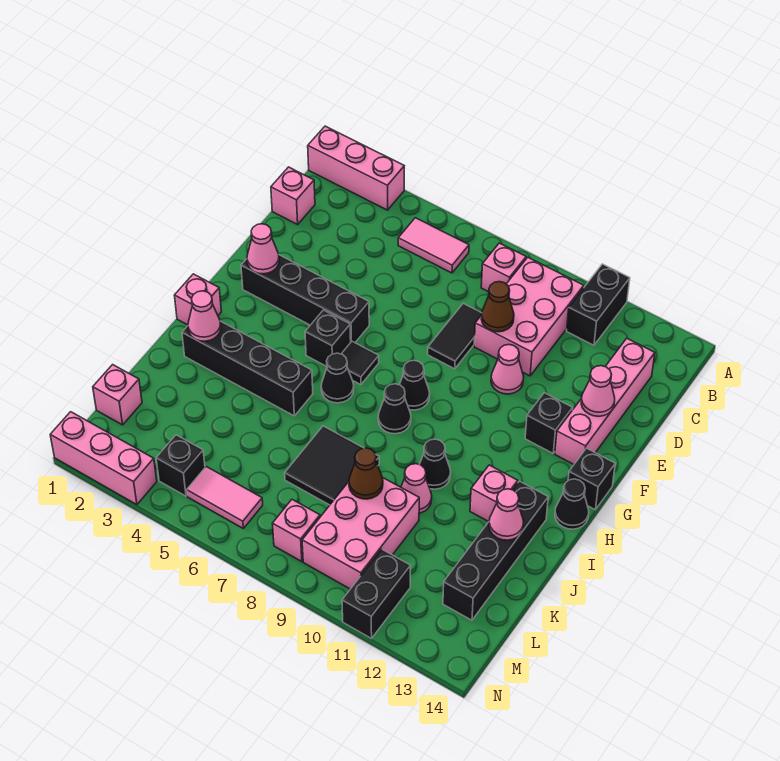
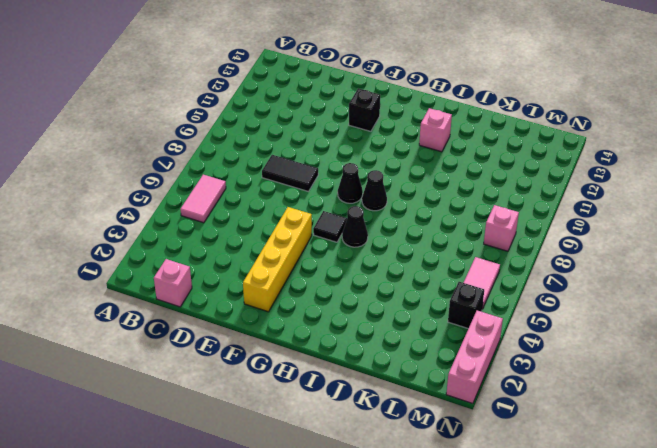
yellow brick F2:F5 level 1 -> black brick F2:F5 level 1
none -> pink brick A1:A3 level 1
none -> black brick A11:B11 level 1
none -> pink brick B8 level 1
none -> pink brick B9:D10 level 1

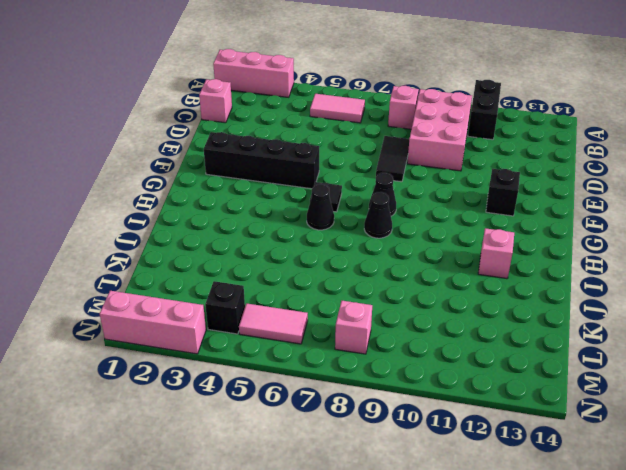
none -> pink brick C13:F13 level 1
none -> pink cone E10 level 1
none -> black brick G5 level 1
none -> black brick G14 level 1

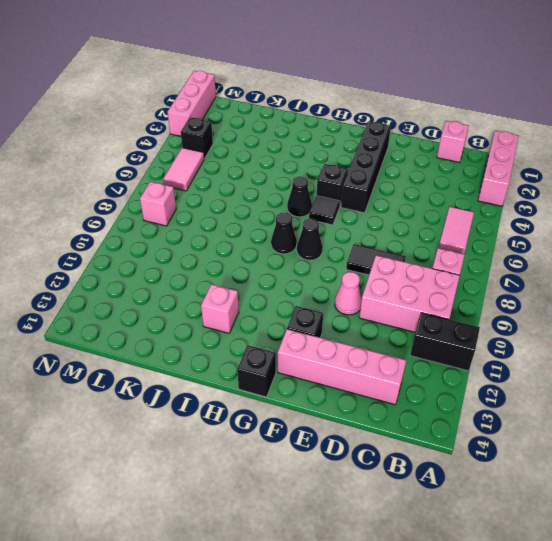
none -> pink brick H1 level 1
none -> black cone H14 level 1
none -> black brick I2:I5 level 1
none -> black cone I10 level 1

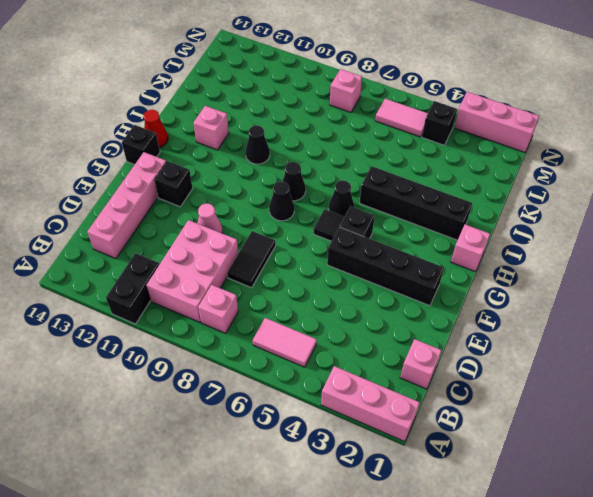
red cone H14 level 1 -> black cone H14 level 1
none -> black brick I13:L13 level 1
none -> black tile J7:K8 level 1
none -> pink cone J10 level 1
none -> pink brick K9:M10 level 1

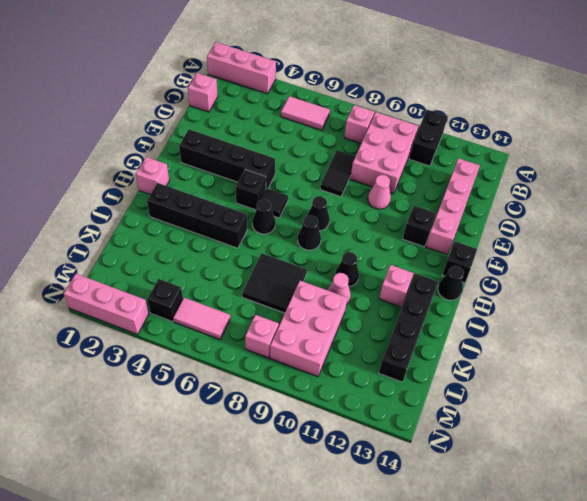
none -> pink brick L1 level 1
none -> black brick M11:N11 level 1
none -> brown cone D9 level 2
none -> pink cone E13 level 2

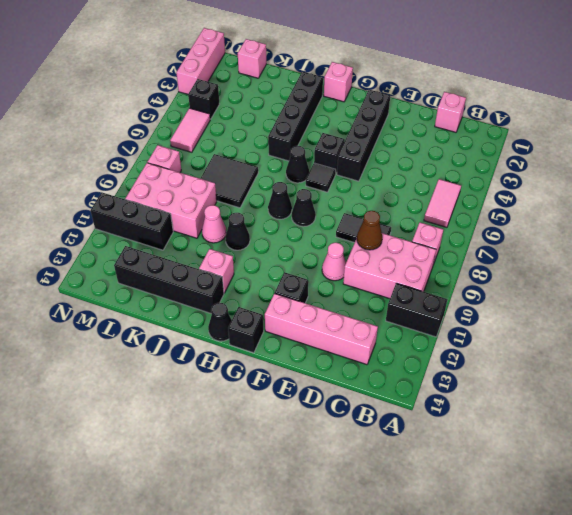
black brick L11:N11 level 1 -> black brick M11:N11 level 1
none -> pink brick A1:A3 level 1
none -> pink cone E13 level 2
none -> pink cone F2 level 2
none -> pink cone I2 level 2

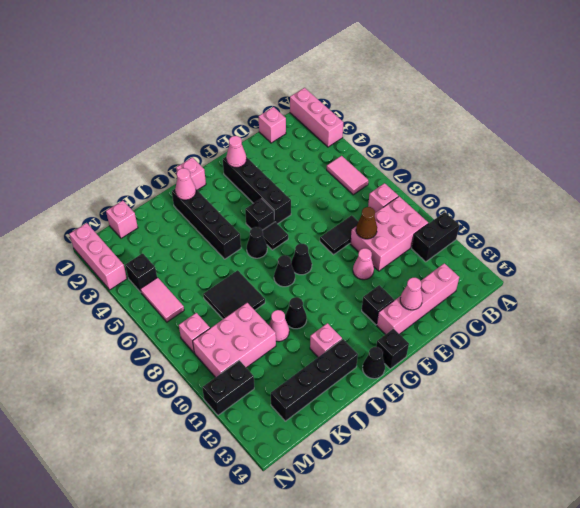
none -> pink cone J13 level 2
none -> brown cone K9 level 2

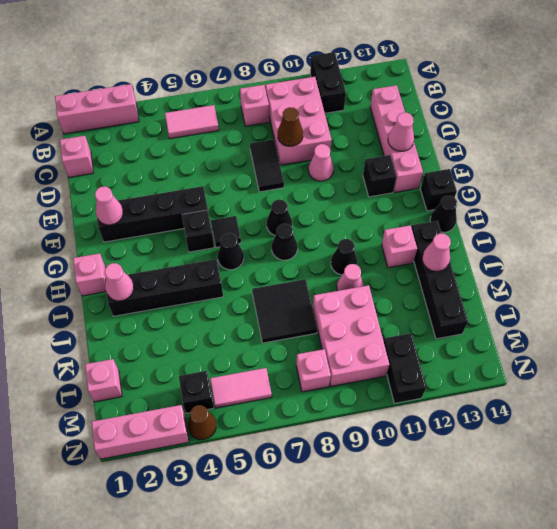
brown cone N4 level 1 -> brown cone K9 level 2

